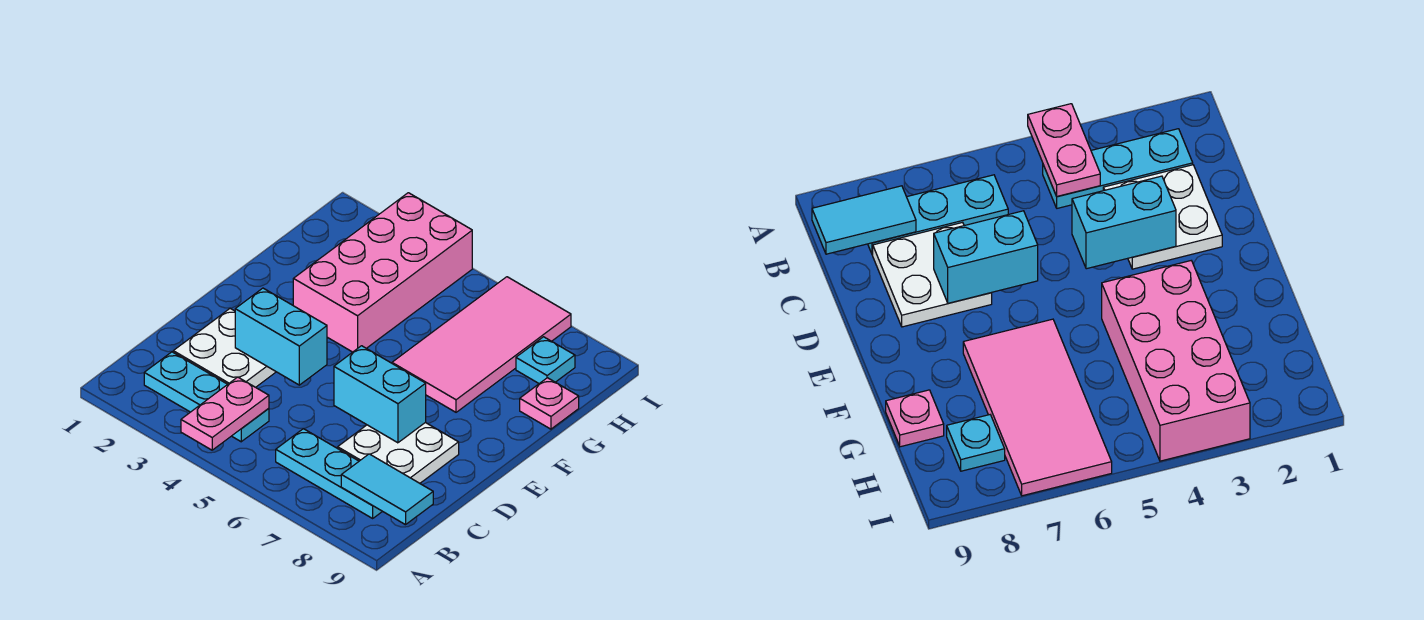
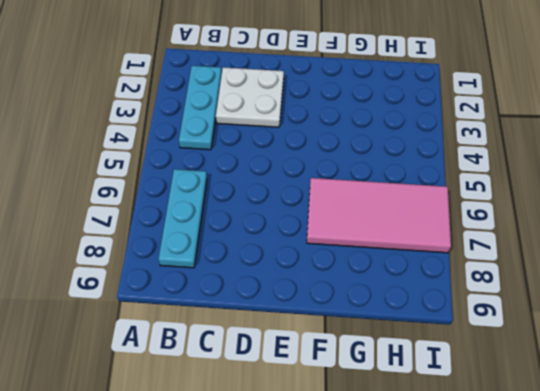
none -> white plate C7:D8 level 1
none -> pink brick F3:I4 level 1
none -> pink plate G9 level 1

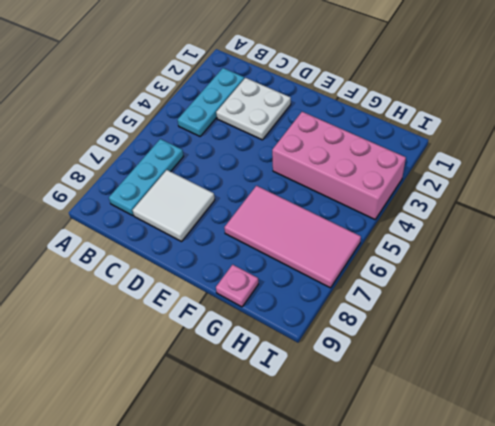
white tile C7:D8 level 1 -> white plate C7:D8 level 1
none -> cyan plate H8 level 1
none -> pink plate A4:B4 level 2
none -> cyan tile B8:B9 level 2

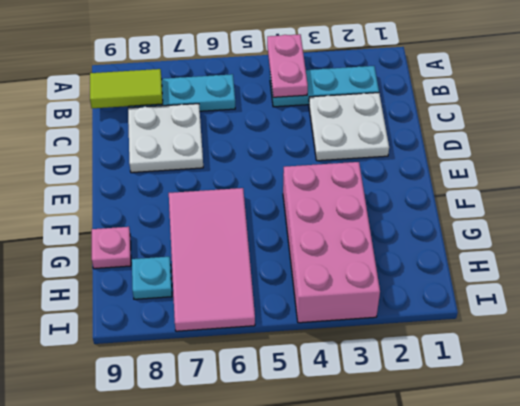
lime tile B8:B9 level 2 -> cyan tile B8:B9 level 2
none -> cyan brick D3:D4 level 2
none -> cyan brick D6:D7 level 2

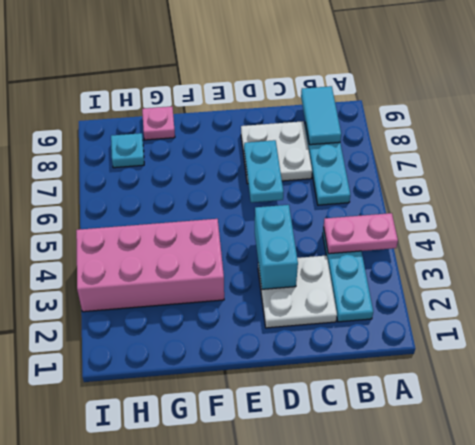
cyan plate D6:D7 level 2 -> cyan brick D6:D7 level 2
none -> pink tile F6:I7 level 1

